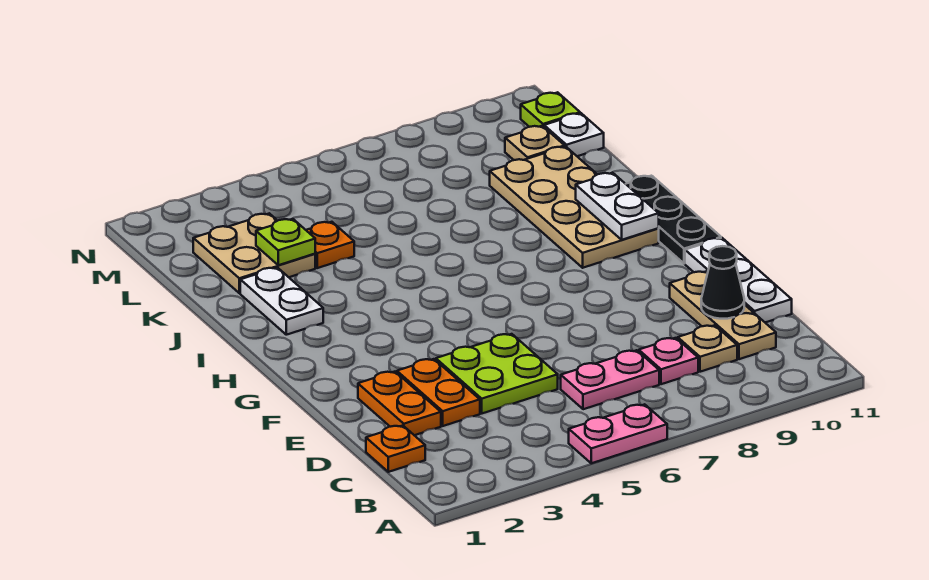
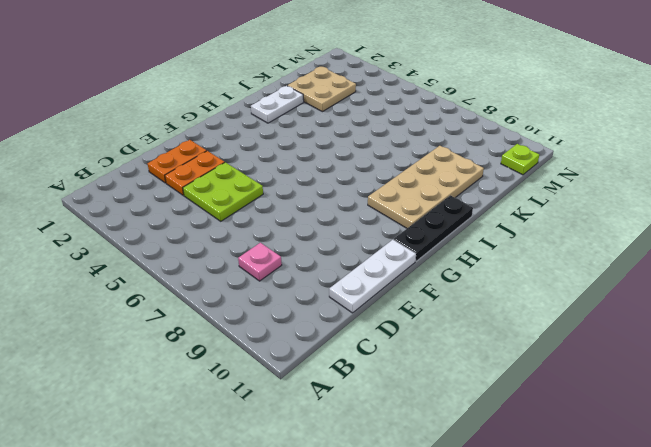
none -> pink plate A5:A6 level 1
none -> orange plate C1 level 1
none -> pink plate C6:C7 level 1

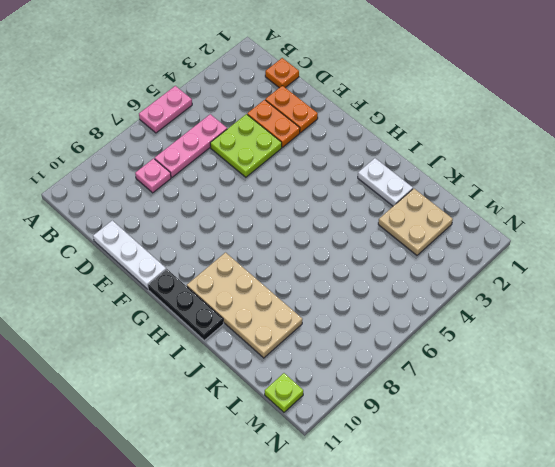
pink plate C5:C7 level 1 -> pink plate C6:C7 level 1
none -> tan plate C9 level 1
none -> tan plate C10:E10 level 1
none -> orange plate K4 level 1

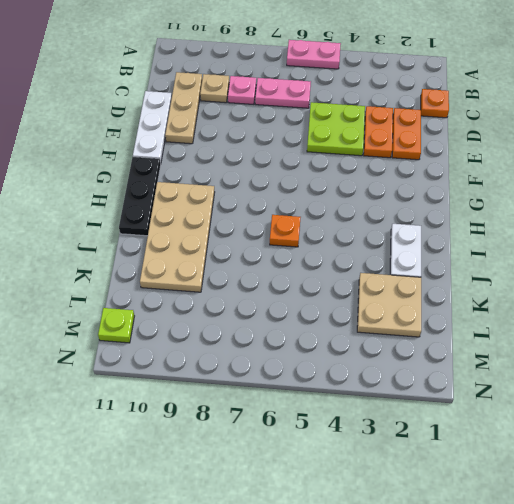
orange plate I6 level 1 -> orange plate K4 level 1
none -> tan plate L10 level 1
none -> white plate L11 level 1
none -> black cone D10 level 2

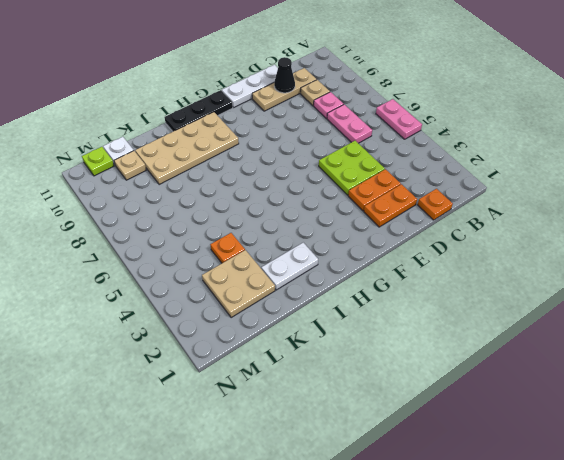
none -> white plate H10:I10 level 2
none -> lime plate K3 level 2

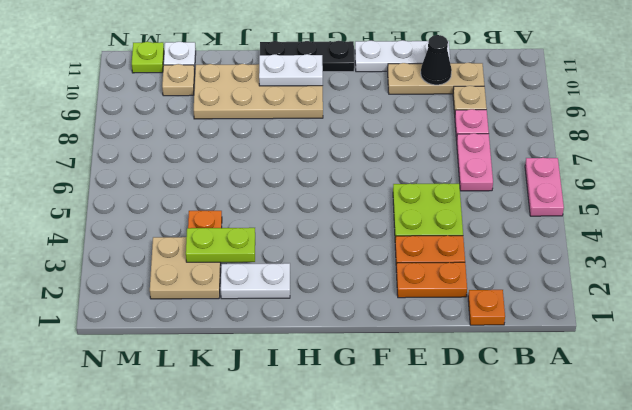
lime plate J3:K3 level 2 -> lime plate K3 level 2

